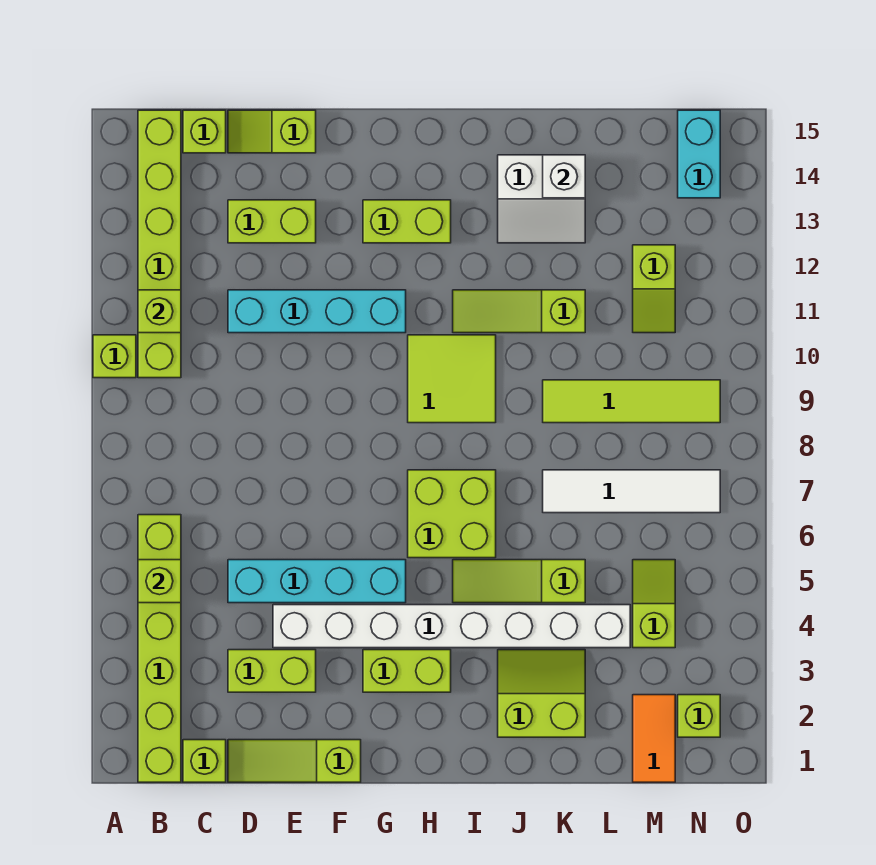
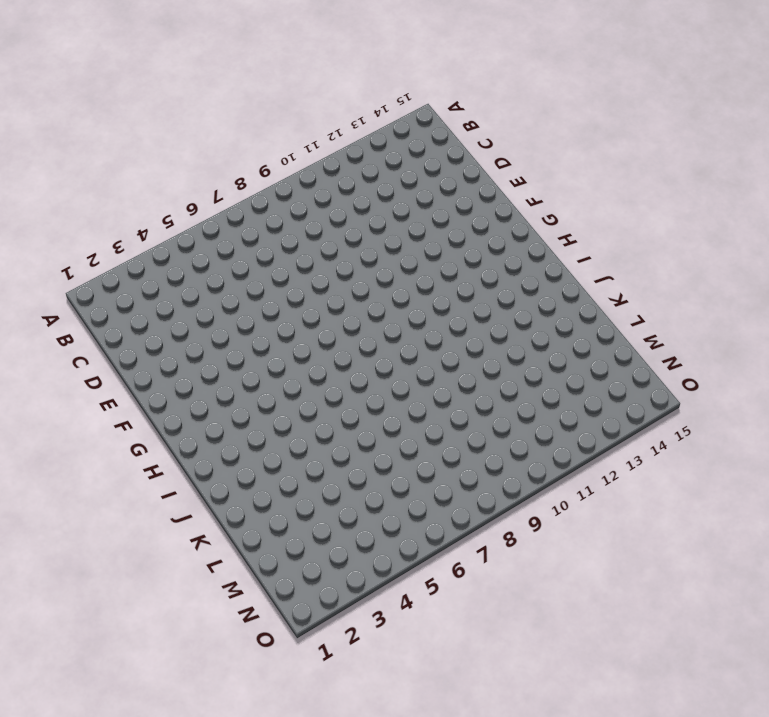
none -> lime brick A10 level 1
none -> lime brick B1:B6 level 1
none -> lime brick B10:B15 level 1
none -> lime brick C1 level 1

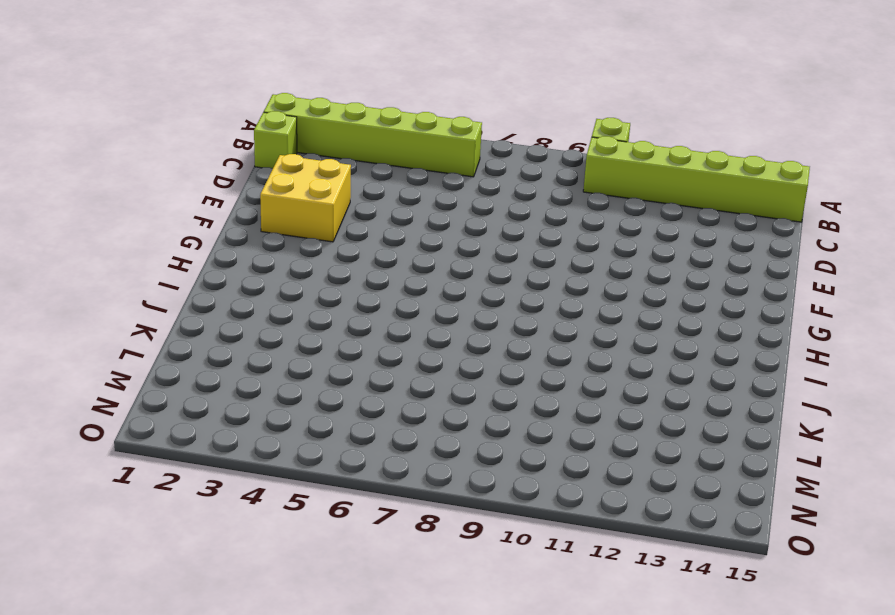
yellow brick E2:F3 level 1 -> lime brick D3:E3 level 1
none -> lime brick C15 level 1
none -> lime slope D1:F1 level 1 top F
none -> cyan brick D5:G5 level 1
none -> cyan brick D11:G11 level 1

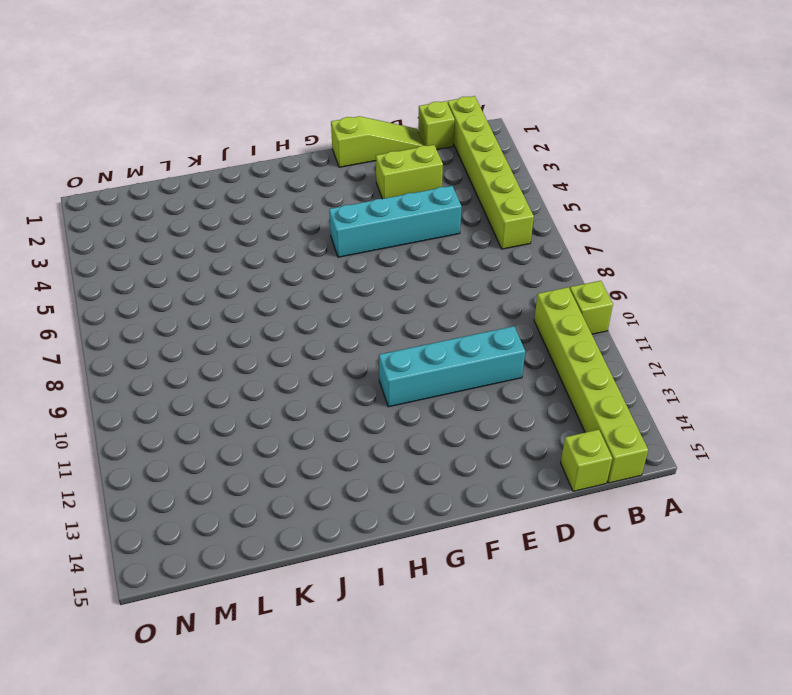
none -> lime brick D13:E13 level 1
none -> lime slope D15:E15 level 1 top E
none -> white brick E4:L4 level 1
none -> lime brick G3:H3 level 1

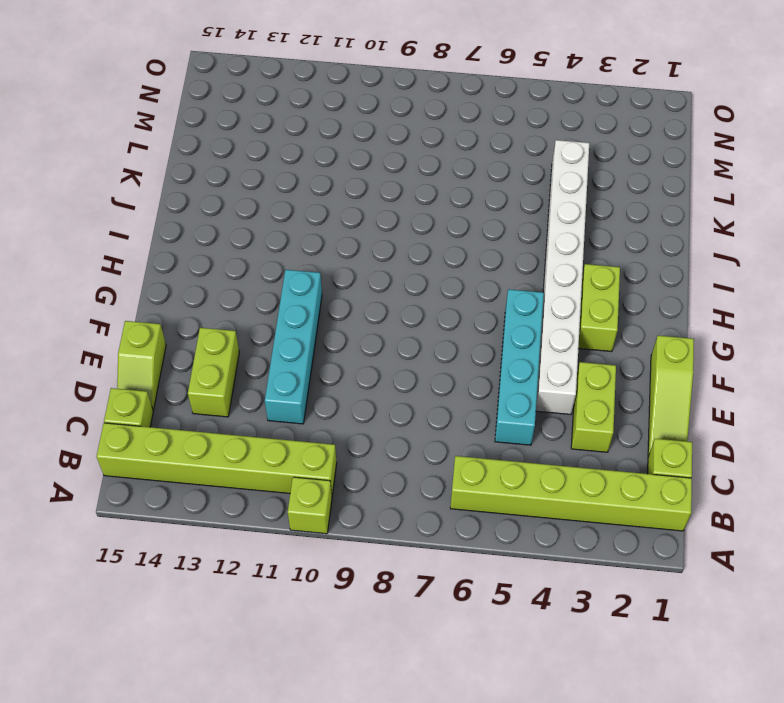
none -> lime brick G13:H13 level 1
none -> lime brick H6:I7 level 1
none -> lime tile H9:I10 level 1
none -> lime slope I5:K5 level 1 top K

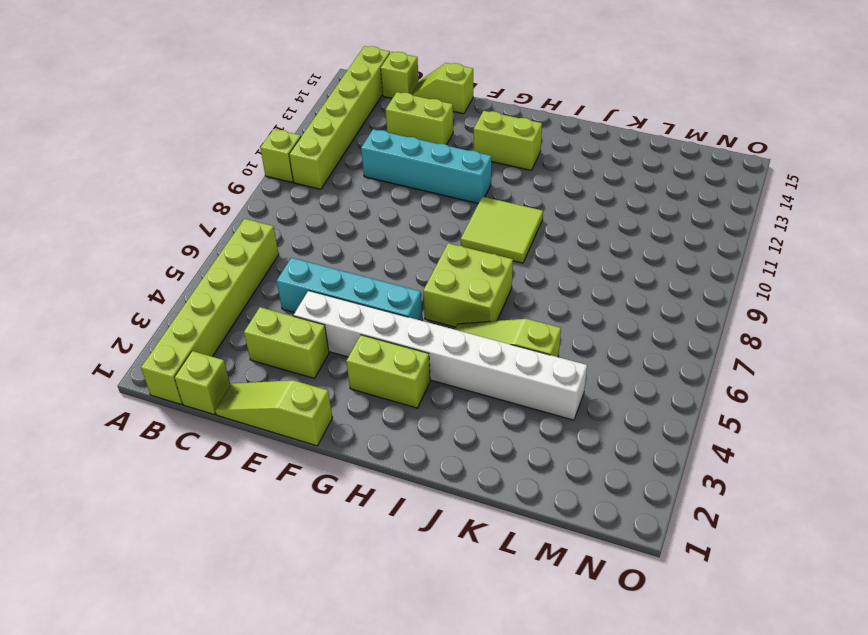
none -> lime slope I11:K11 level 1 top K
none -> lime slope J2:K3 level 1 top 2
none -> white slope J13:K14 level 1 top 14
none -> white tile K7:N7 level 1

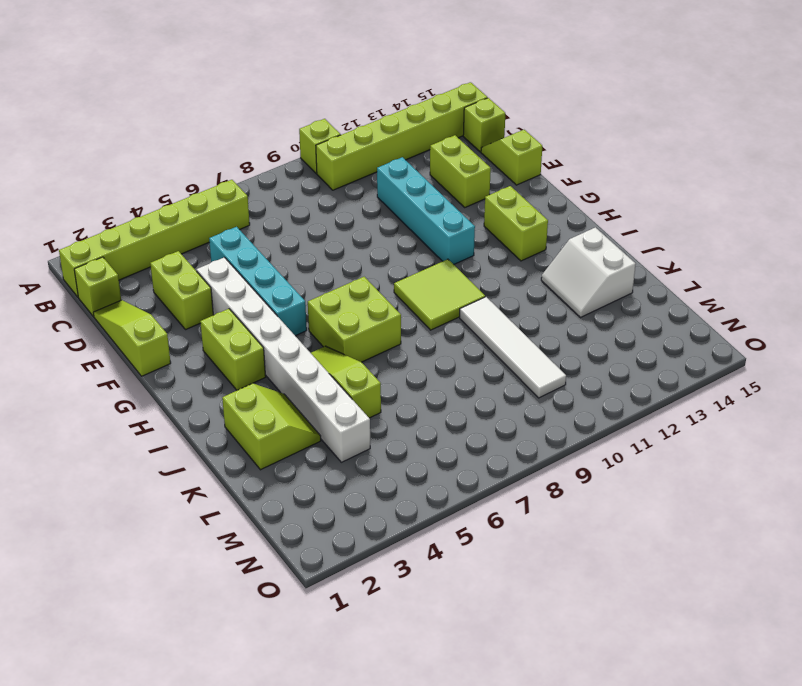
white tile J10:M10 level 1 -> white tile K7:N7 level 1
none -> lime slope I11:K11 level 1 top K
none -> lime tile K9:N9 level 1
none -> orange tile M1:M2 level 1
none -> lime slope M4:M5 level 1 top 4

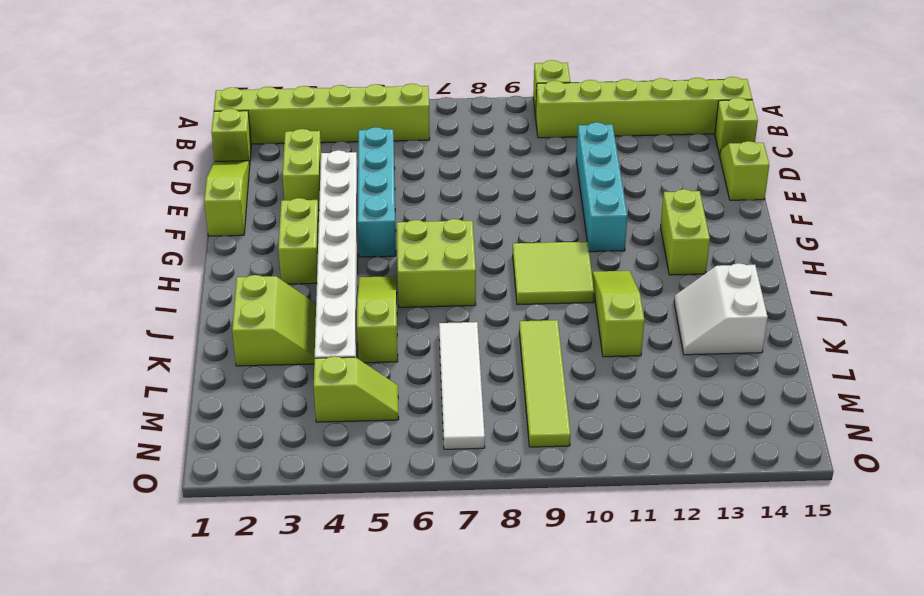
none -> lime brick D13:E13 level 1
none -> orange tile M1:M2 level 1
none -> lime slope M11:M12 level 1 top 12
none -> lime brick N2 level 1

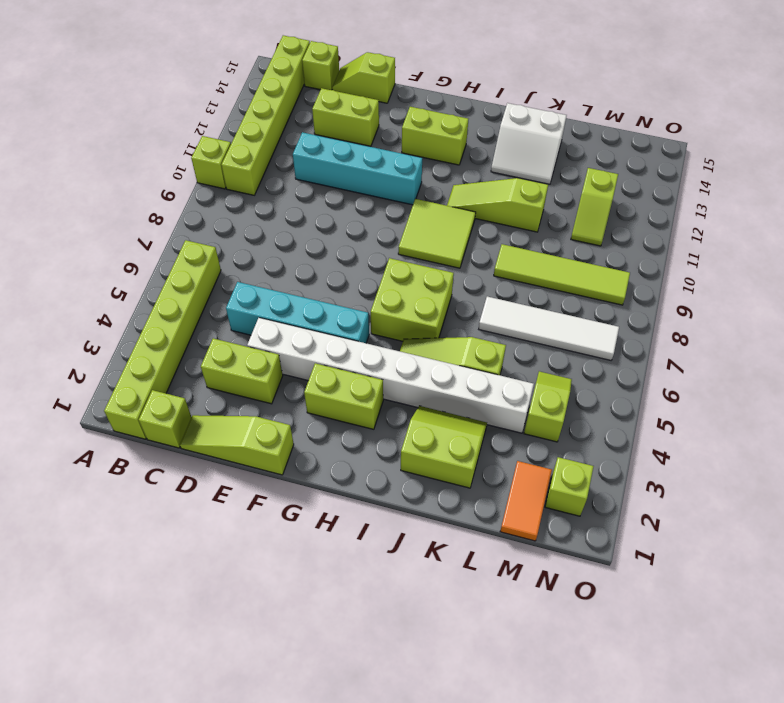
none -> cyan brick N14:N15 level 1
none -> lime brick B5 level 2
none -> lime brick B11 level 2
none -> white brick K14 level 2

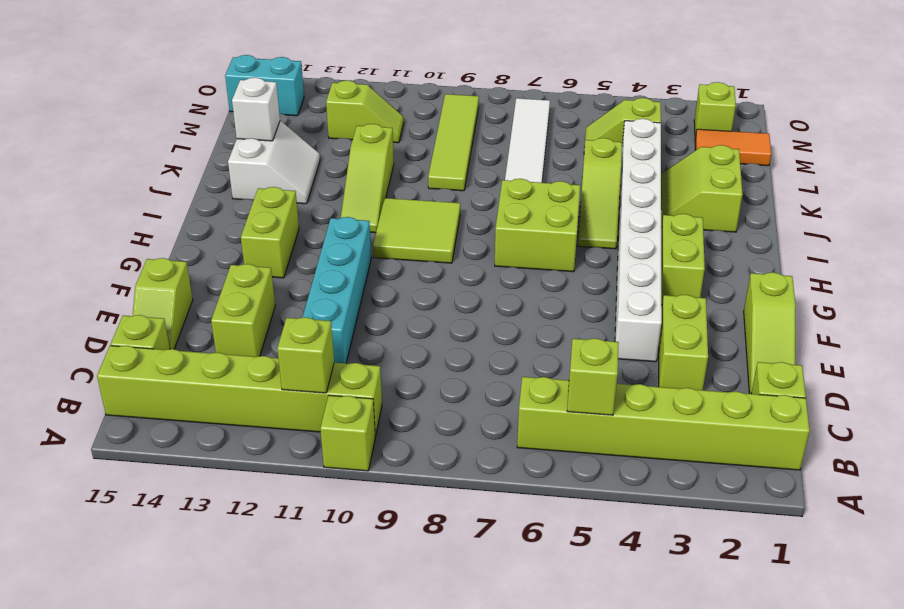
none -> cyan brick D5:G5 level 1

